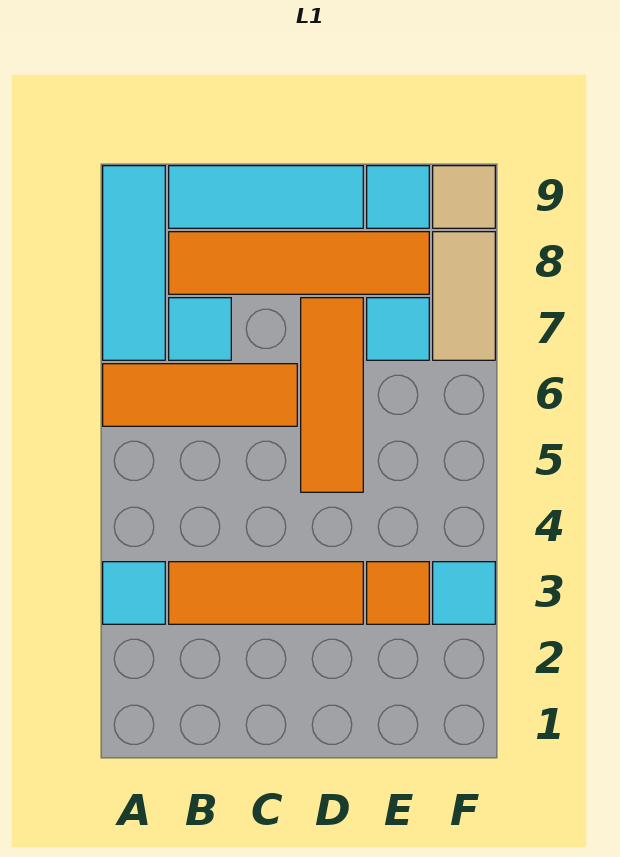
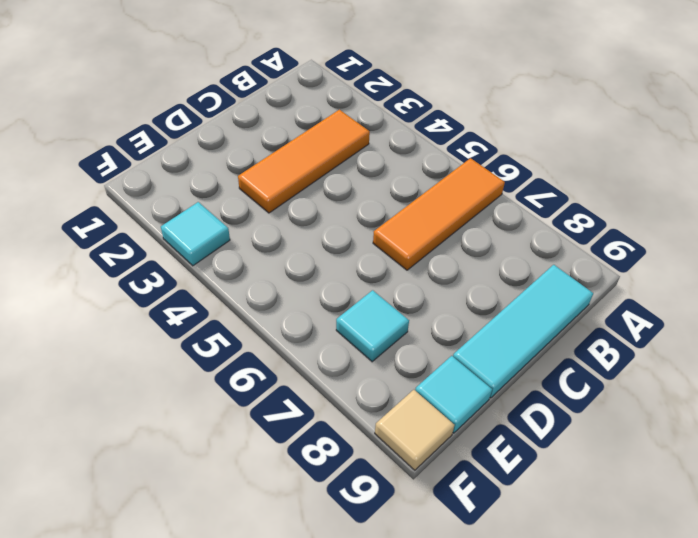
none -> cyan tile A3 level 1
none -> cyan tile A7:A9 level 1
none -> cyan tile B7 level 1

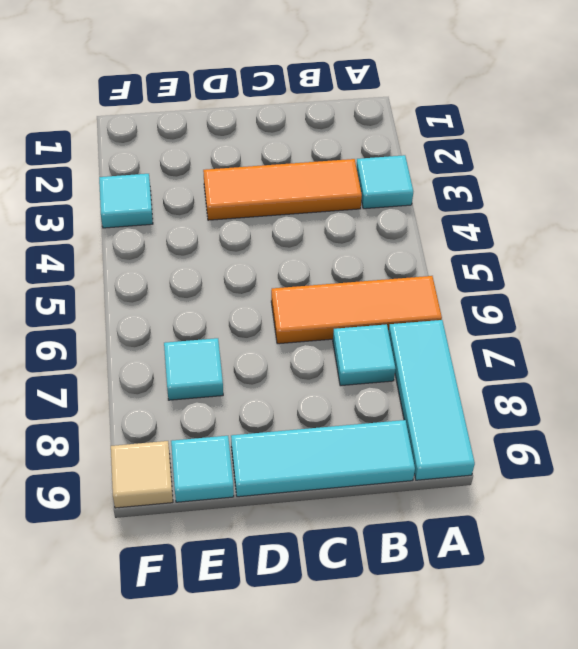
none -> orange tile B8:E8 level 1
none -> orange tile D5:D7 level 1
none -> orange tile E3 level 1

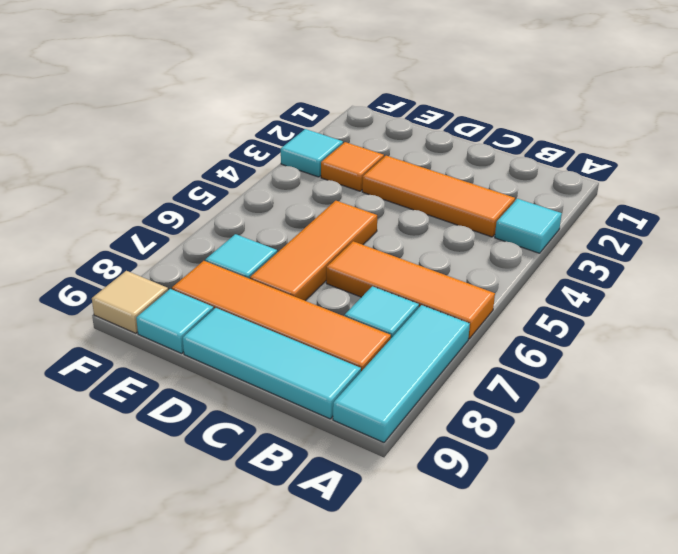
none -> tan tile F7:F8 level 1

